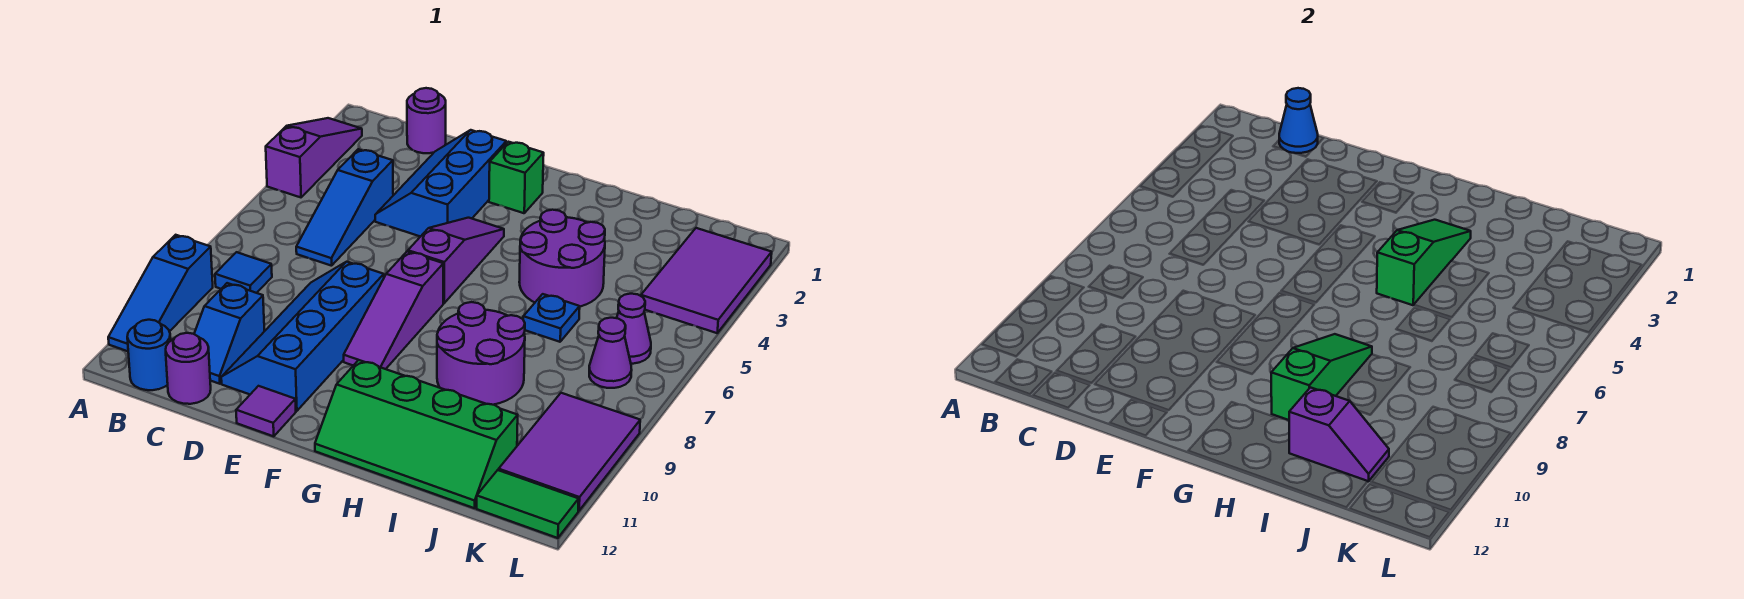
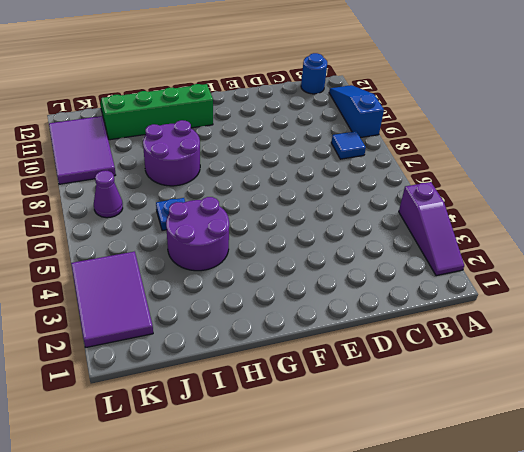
none -> purple round brick C1 level 1
none -> blue slope C4:C6 level 1 top 4
none -> blue slope C10:C11 level 1 top 10

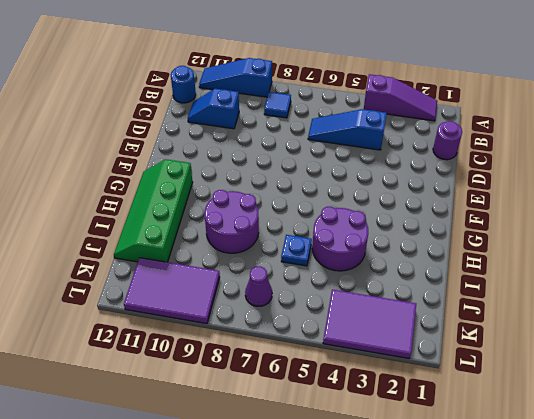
none -> purple round brick C12 level 1
none -> blue slope D2:E4 level 1 top E
none -> blue slope D8:E11 level 1 top E

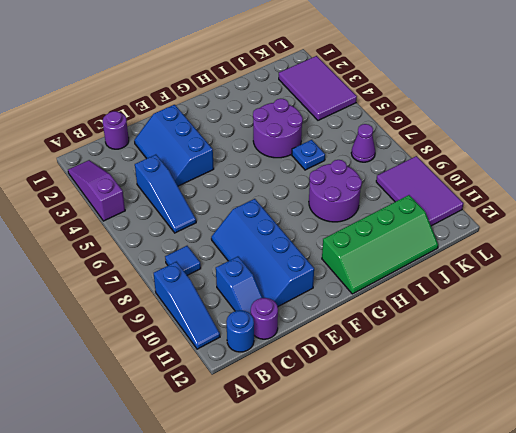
none -> purple tile E12 level 1
none -> green brick F2 level 1
none -> purple slope F4:F6 level 1 top 6

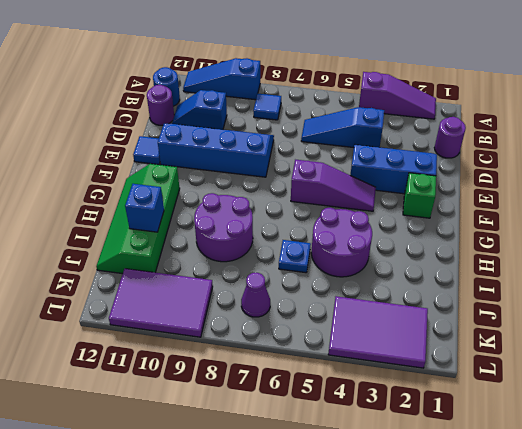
blue tile E12 level 1 -> purple tile E12 level 1
blue brick I11 level 2 -> purple slope I11:J11 level 2 top I
none -> purple slope F7:F9 level 1 top 7
none -> purple cone K6 level 1
none -> green tile K12:L12 level 1

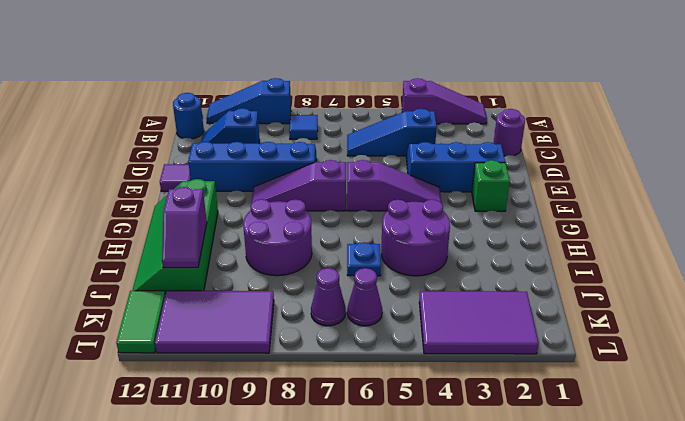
none -> purple round brick C12 level 1
none -> blue cone C1 level 2
none -> green slope H3:H5 level 2 top 5

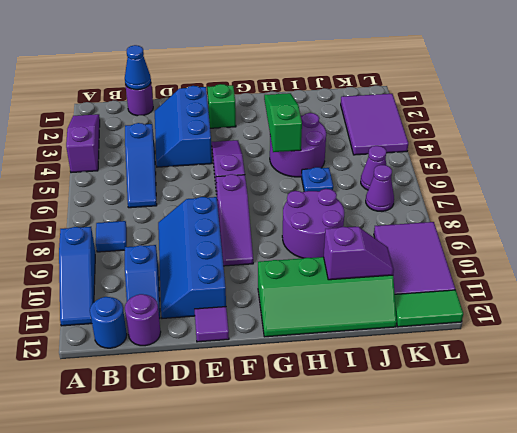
none -> green slope H8:H10 level 2 top 10

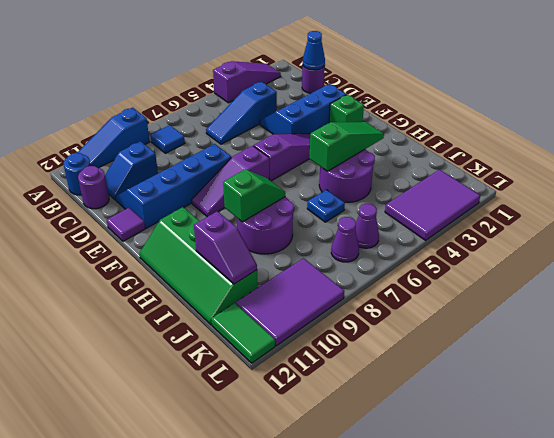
green slope H8:H9 level 2 top 9 -> green slope H8:H10 level 2 top 10

